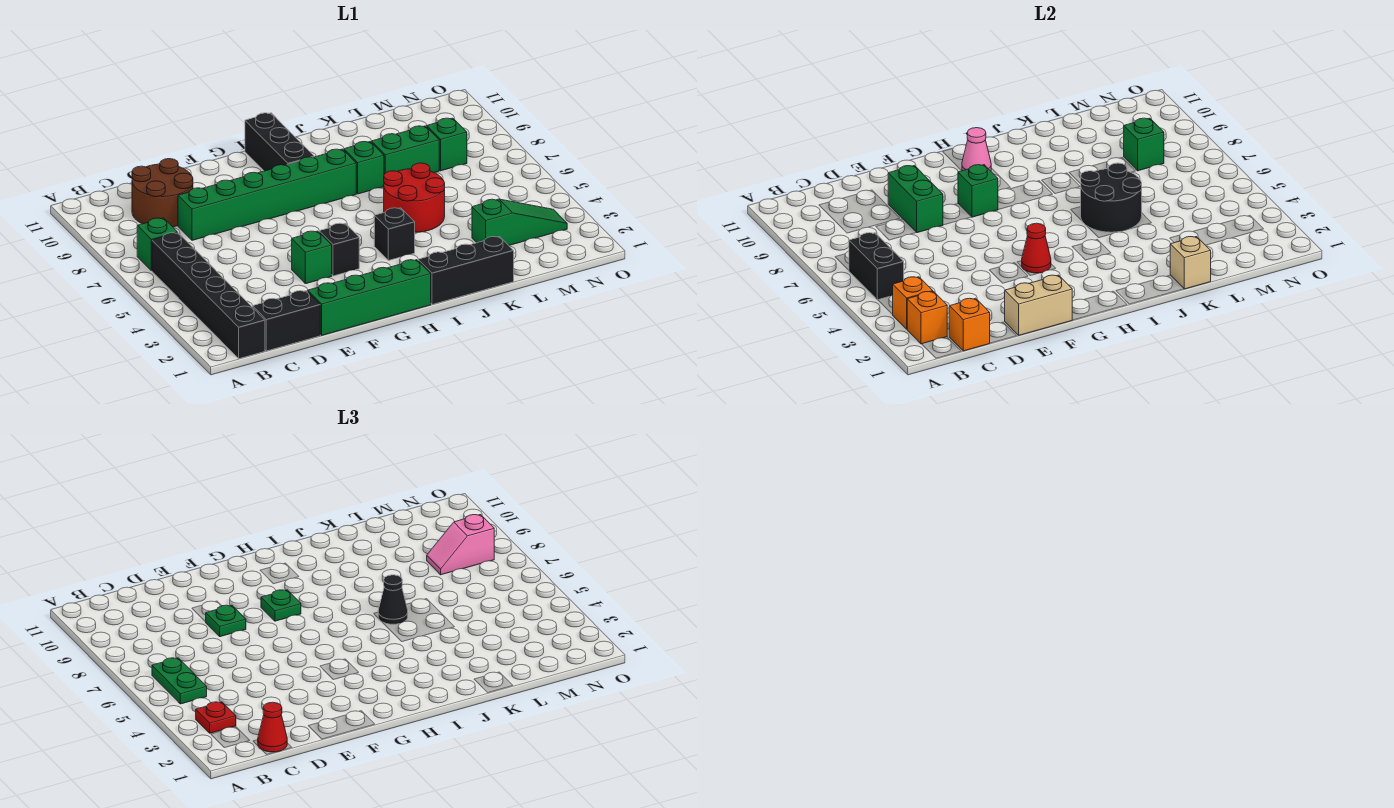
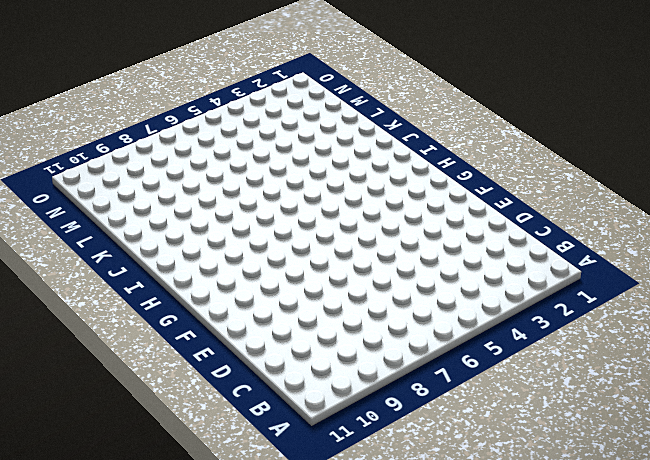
none -> black brick B1:B6 level 1
none -> green brick B7 level 1
none -> black brick C1:D1 level 1
none -> brown round brick C9:D10 level 1

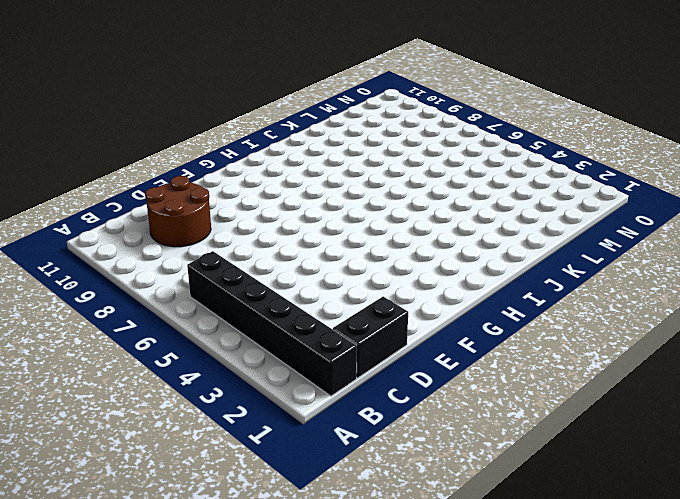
none -> green brick B7 level 1
none -> green brick D8:I8 level 1
none -> green brick E1:H1 level 1
none -> green brick F4 level 1

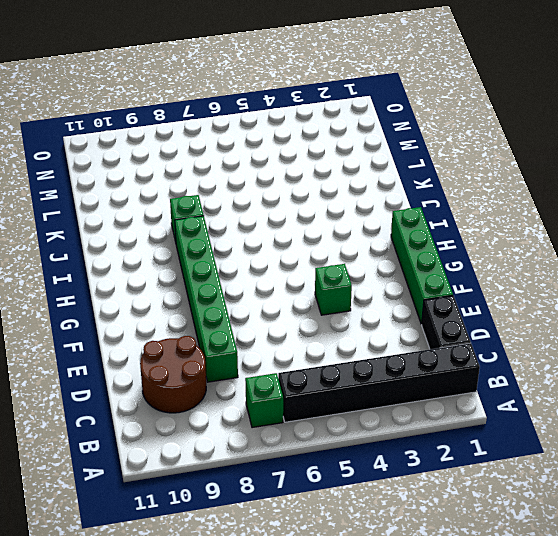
none -> black brick G4 level 1
none -> black brick H9:H11 level 1
none -> black brick I1:K1 level 1
none -> black brick I4 level 1

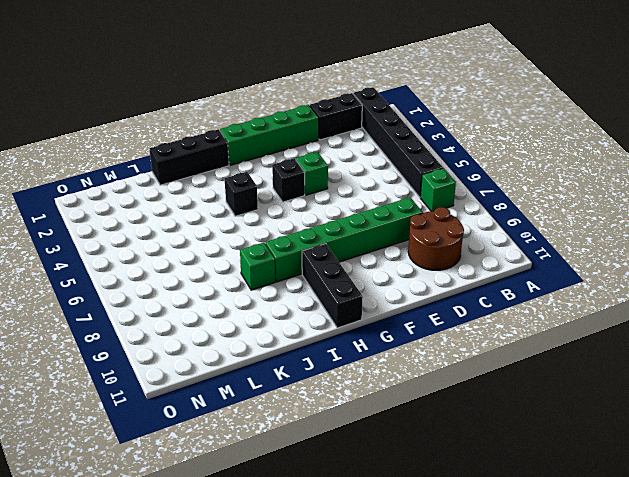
none -> red round brick J5:K6 level 1
none -> green brick K8:L8 level 1
none -> green slope L3:N3 level 1 top L
none -> green brick M8 level 1

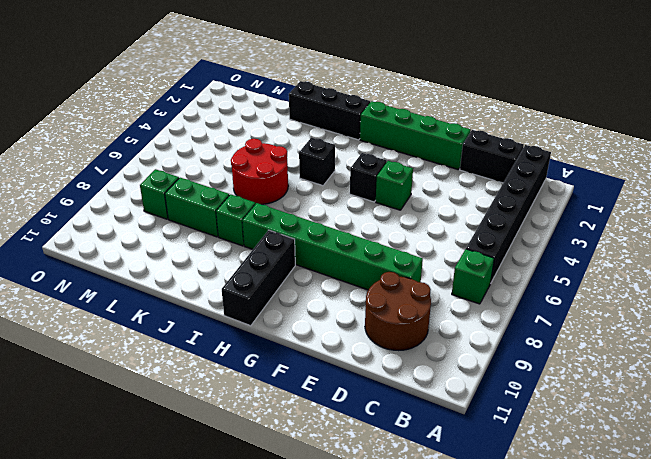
none -> green slope L3:N3 level 1 top L
none -> orange brick B2 level 2
none -> orange brick B3 level 2
none -> black brick B5:B6 level 2

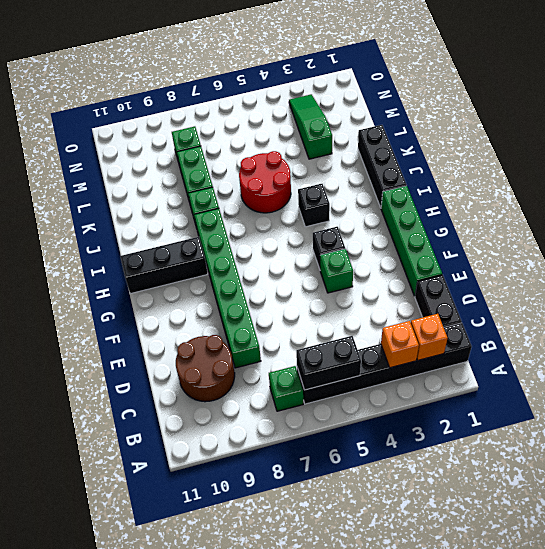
none -> orange brick C1 level 2
none -> tan brick E1:F1 level 2
none -> green brick E8:E9 level 2
none -> red cone G4 level 2

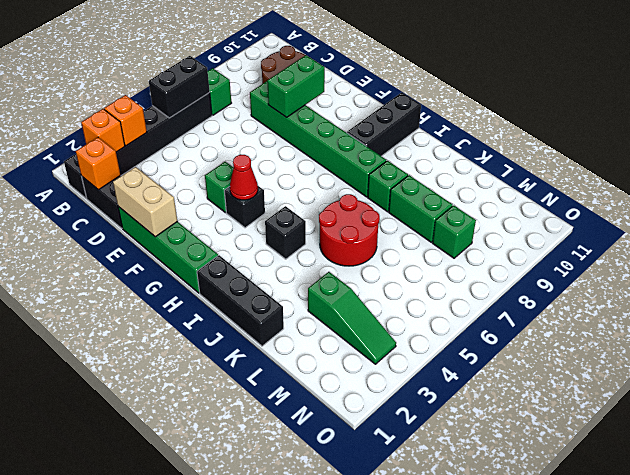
none -> green brick G8 level 2
none -> pink cone H10 level 2
none -> black round brick J5:K6 level 2
none -> tan brick K1 level 2

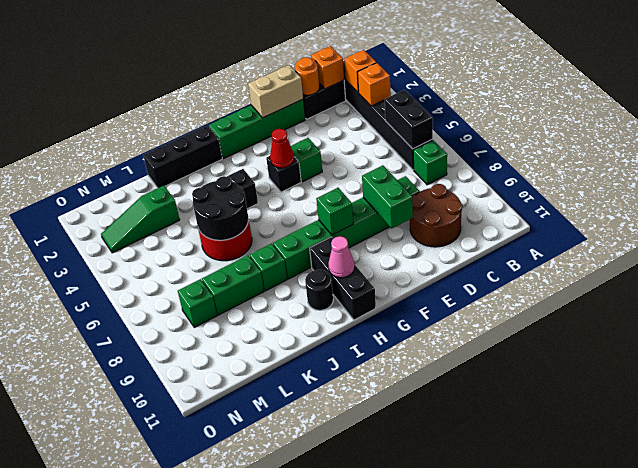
orange round brick D1 level 2 -> none
black round brick I10 level 1 -> none
none -> tan brick K1 level 2
none -> green brick M8 level 2
none -> red plate B3 level 3
none -> green plate B5:B6 level 3

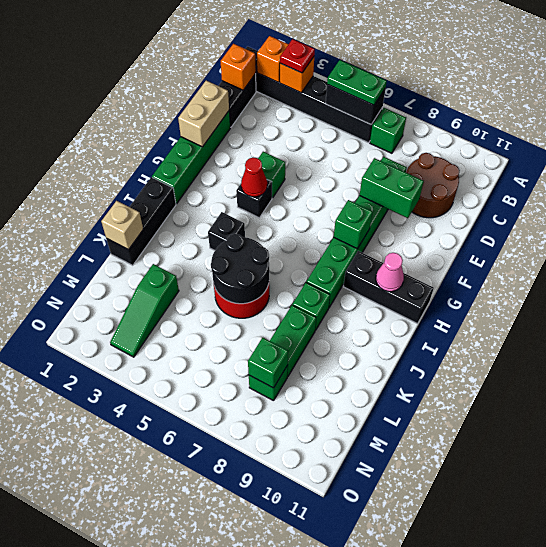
none -> red cone C1 level 3
none -> green plate E8 level 3
none -> green plate G8 level 3
none -> black cone J6 level 3

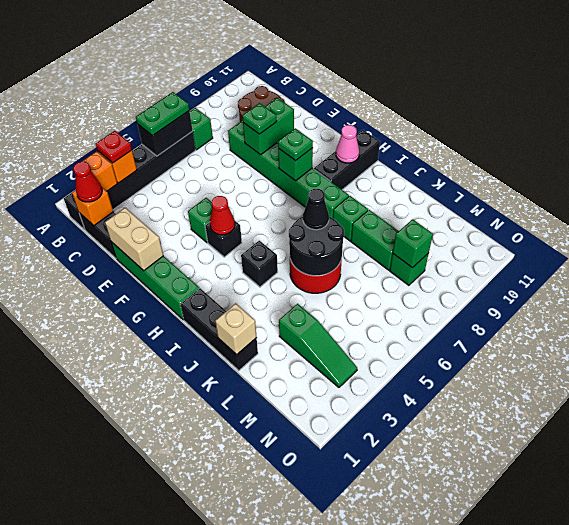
none -> pink slope M8:N8 level 3 top N

